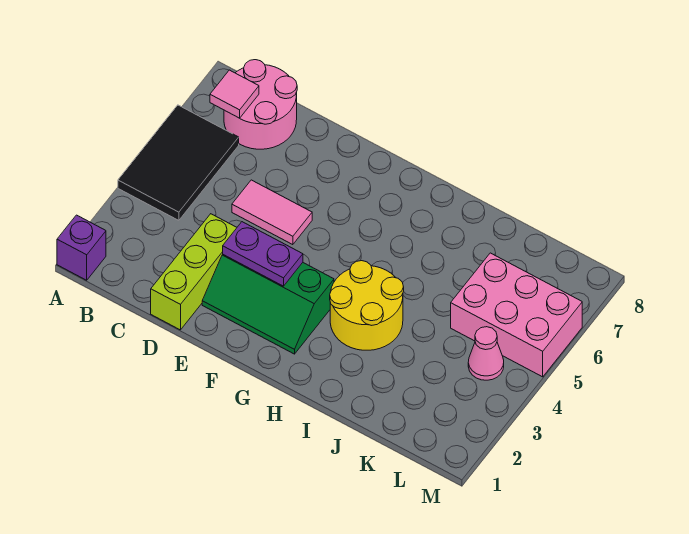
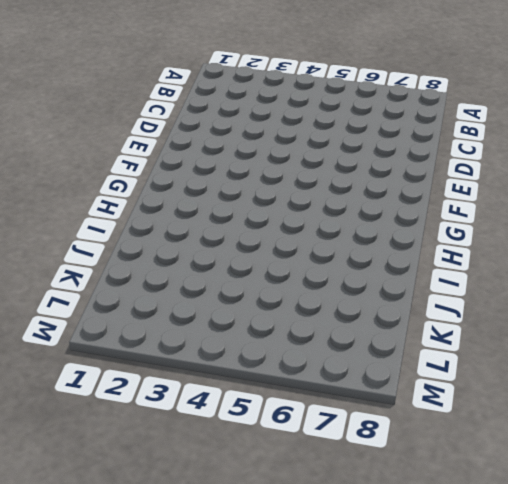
none -> purple brick A1 level 1
none -> black tile A4:B6 level 1

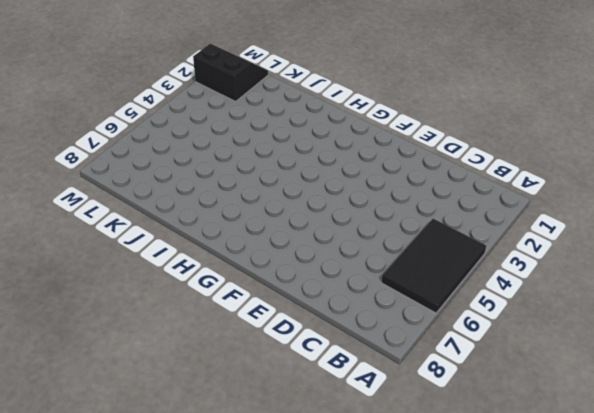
black slope L1:M2 level 1 top 2 -> none
none -> purple brick A1 level 1
none -> pink round brick B7:C8 level 1

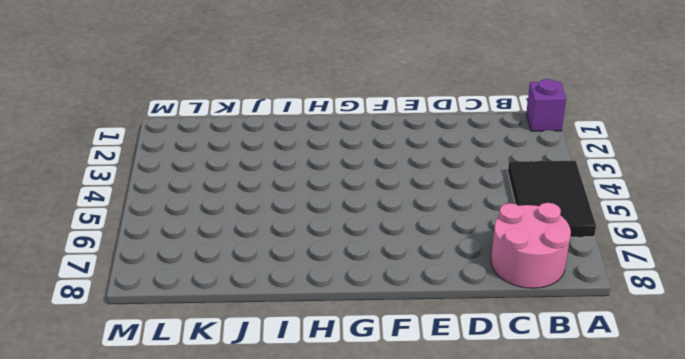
none -> lime brick D1:D3 level 1
none -> pink tile D5:E5 level 1

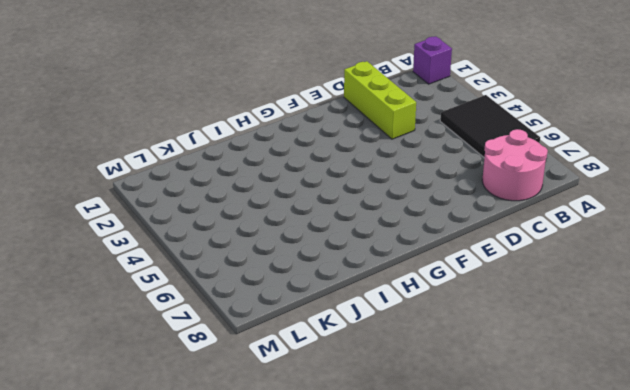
none -> pink tile D5:E5 level 1
none -> green slope E2:G3 level 1 top 3

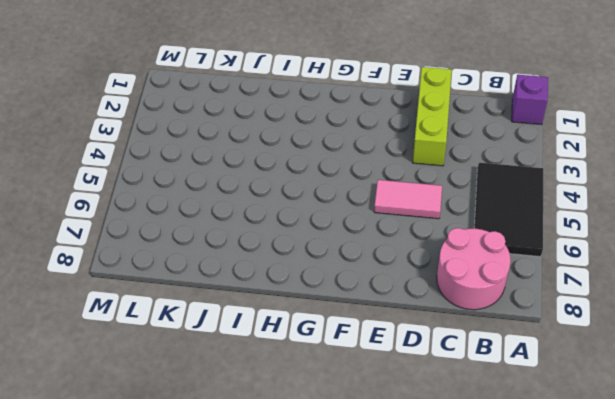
none -> green slope E2:G3 level 1 top 3
none -> yellow round brick H3:I4 level 1

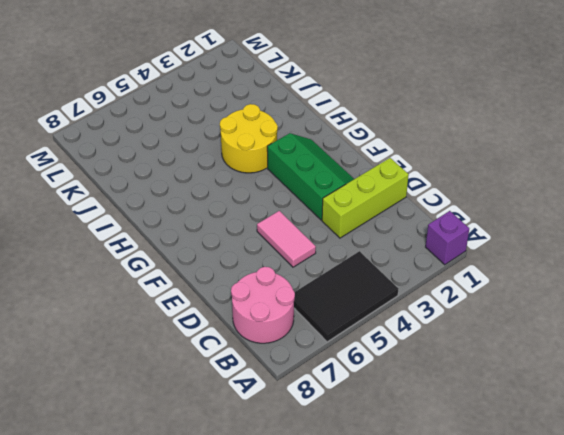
none -> pink brick K5:M6 level 1
none -> pink cone L4 level 1

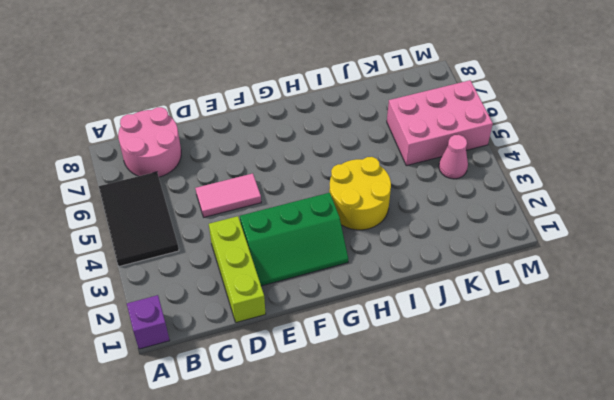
none -> pink tile B7 level 2
none -> purple plate E3:F3 level 2

